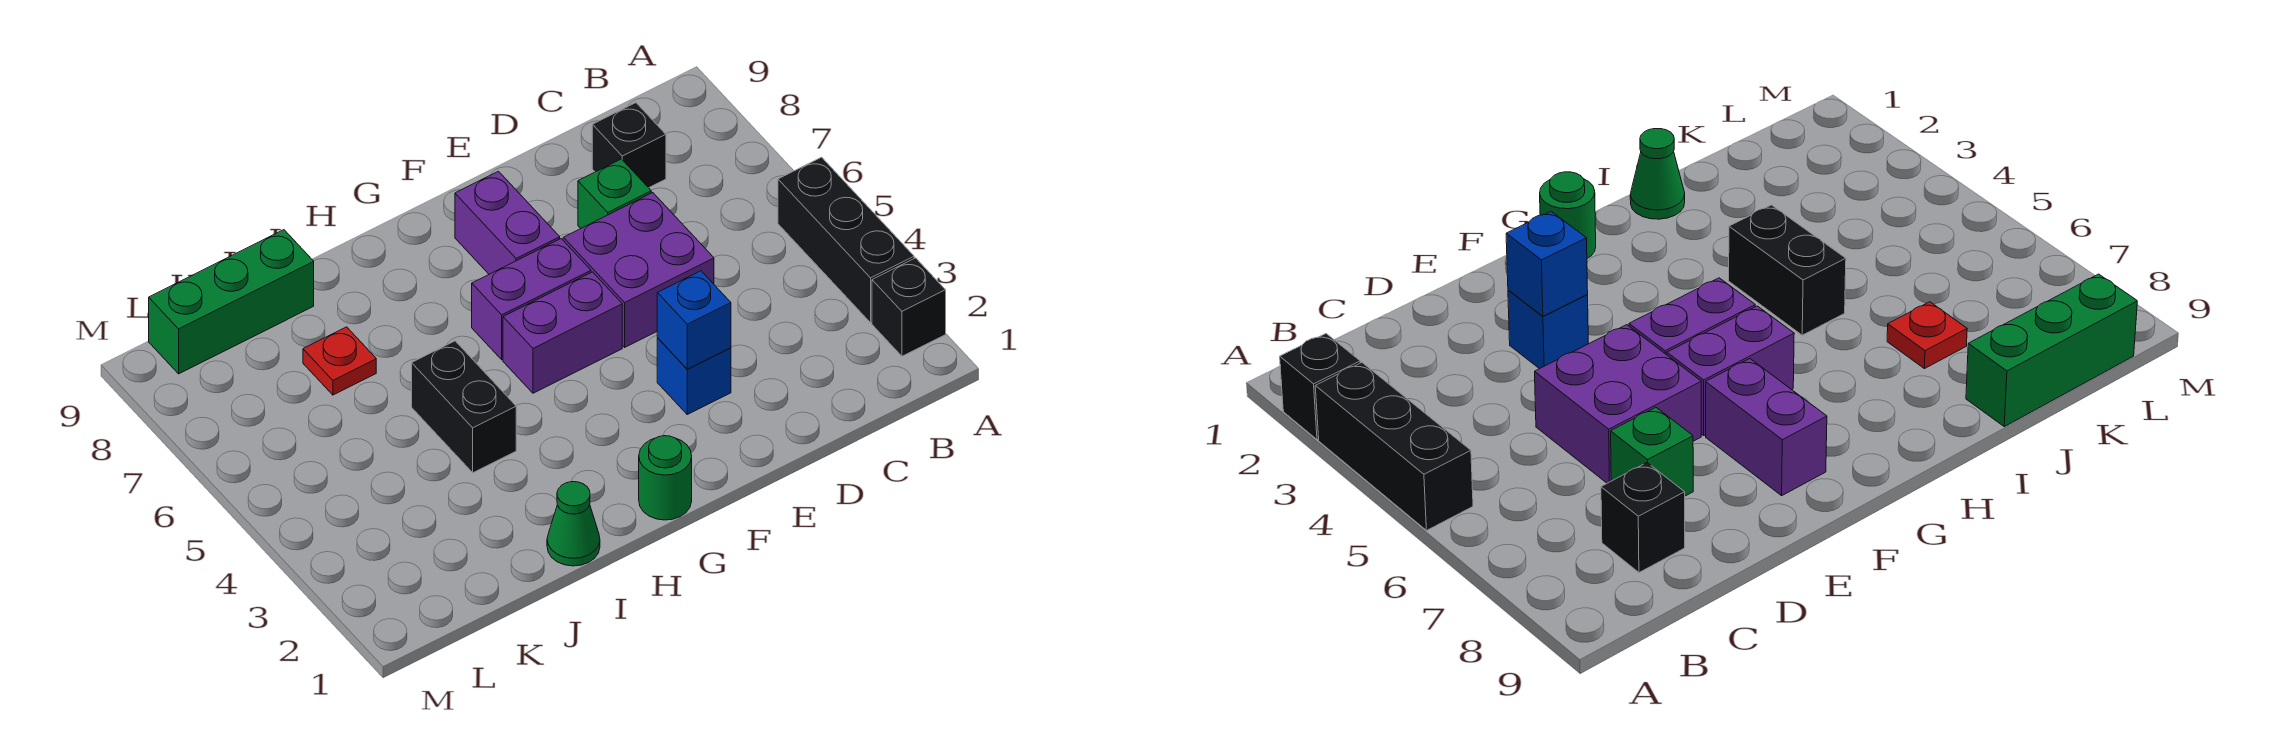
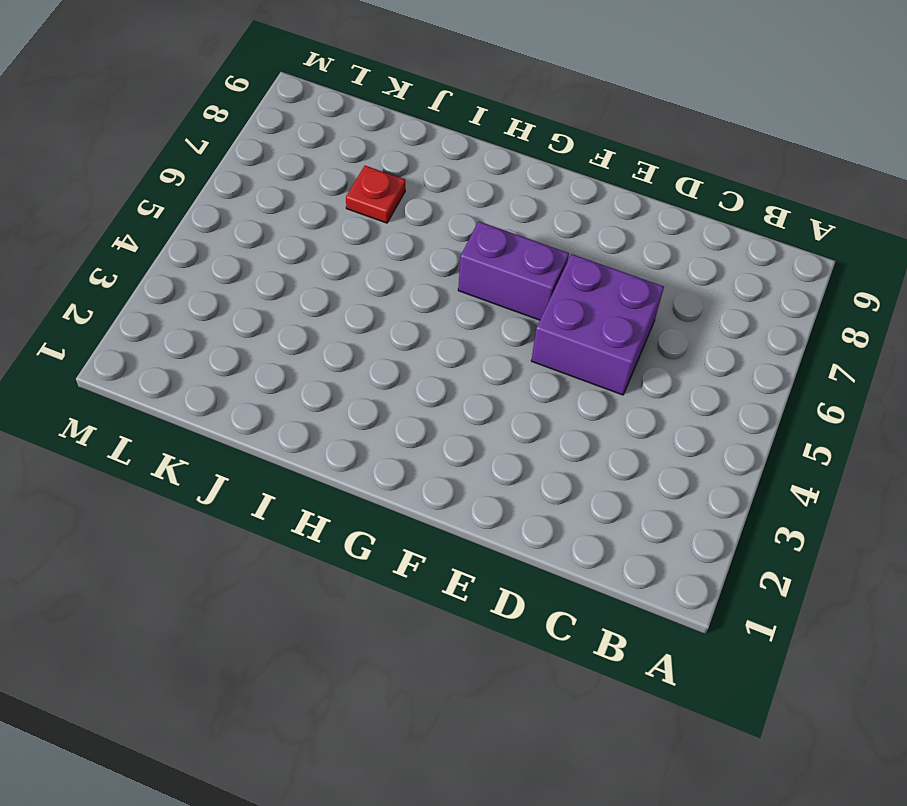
none -> black brick A2 level 1
none -> black brick A3:A5 level 1
none -> black brick C8 level 1

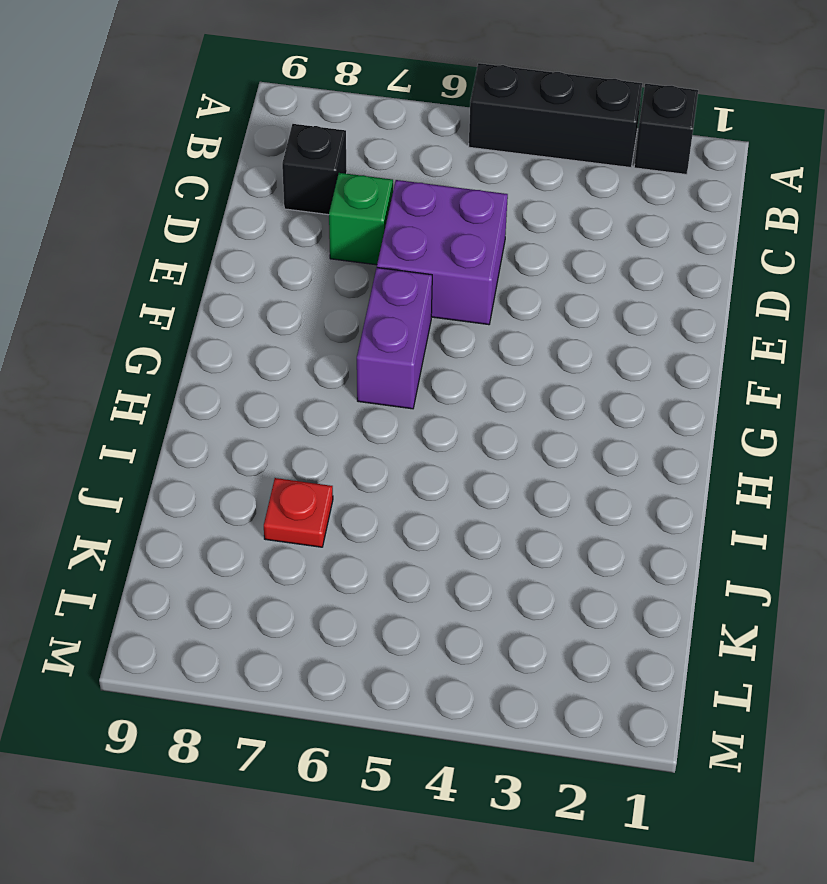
none -> blue brick E3 level 1
none -> purple brick F5:G5 level 1
none -> purple brick F7:F8 level 1

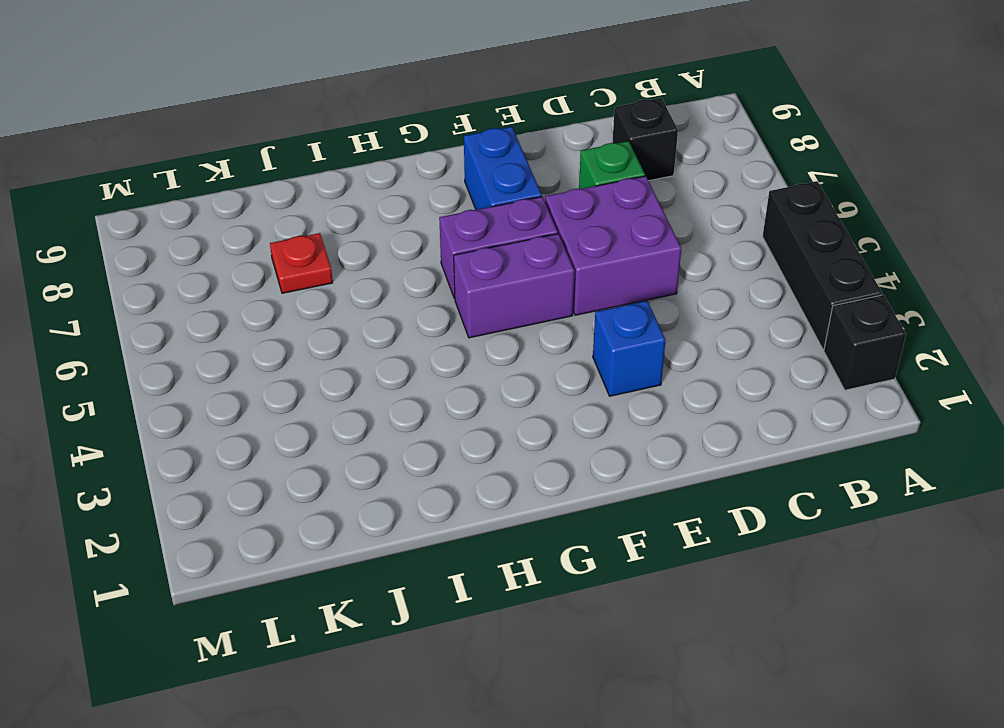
blue brick F7:F8 level 1 -> purple brick F7:F8 level 1
none -> green round brick G1 level 1
none -> green cone I1 level 1
none -> black brick I4:I5 level 1

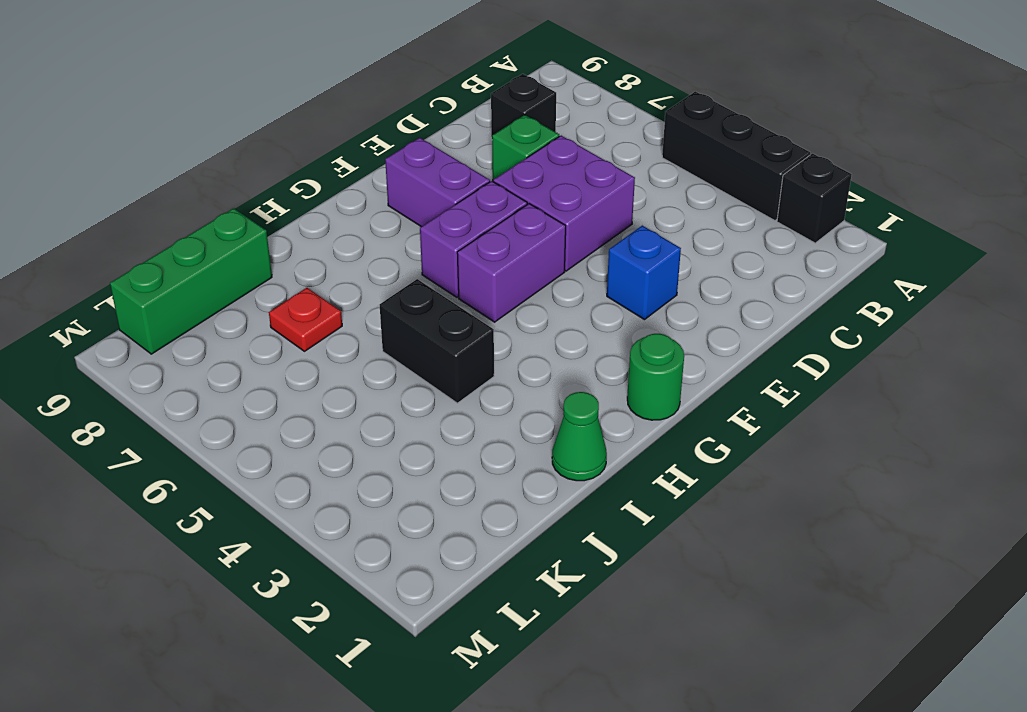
none -> blue brick E3 level 2

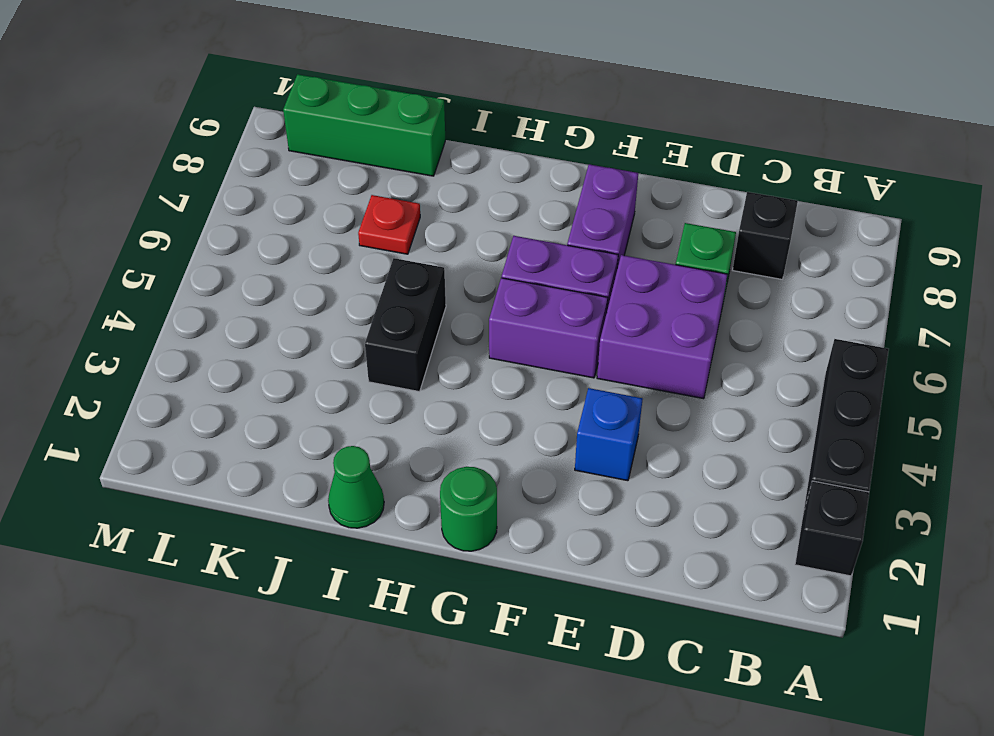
none -> blue brick E3 level 2

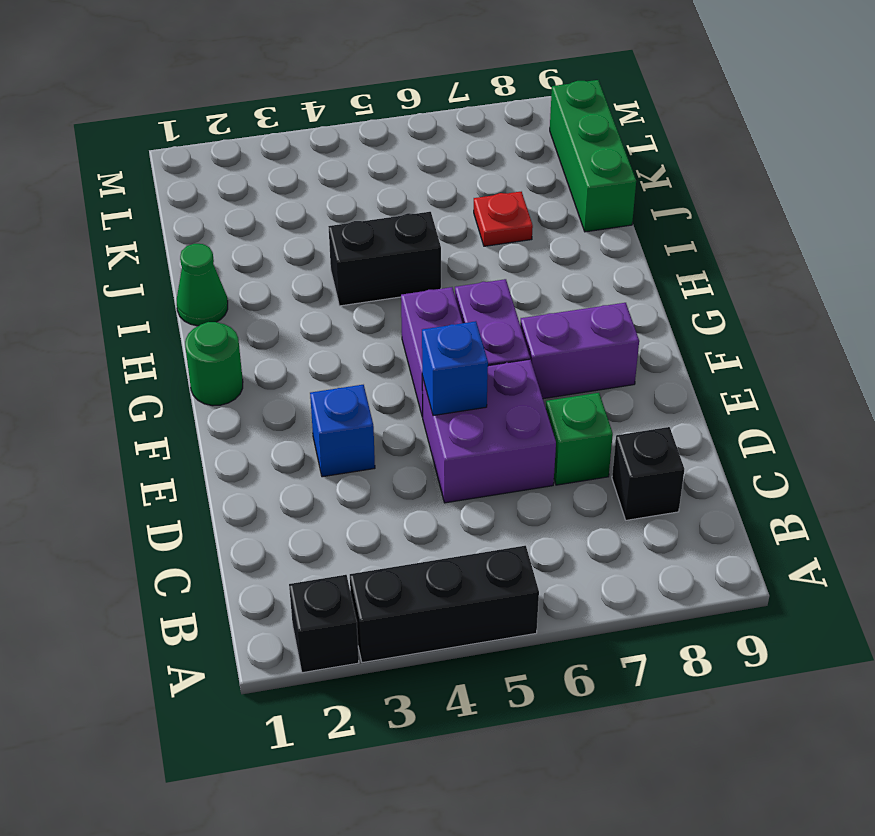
blue brick E5 level 2 -> blue brick E3 level 2

